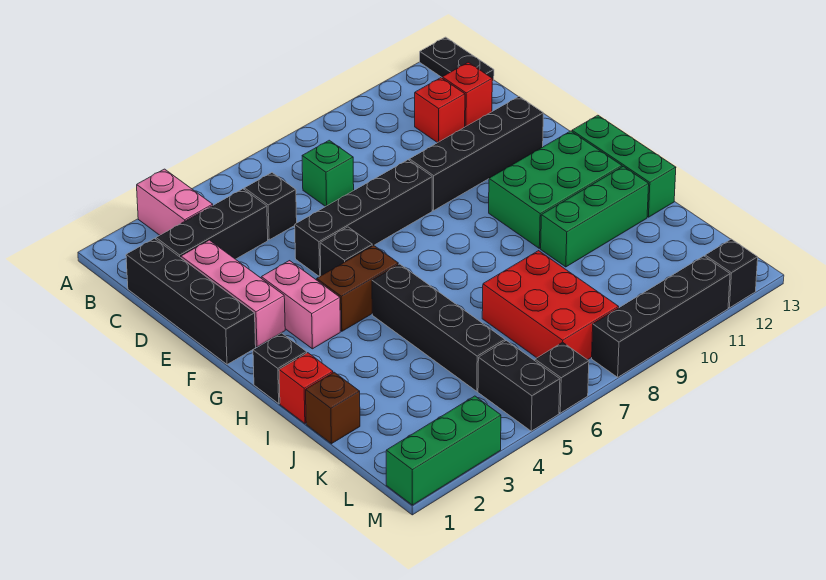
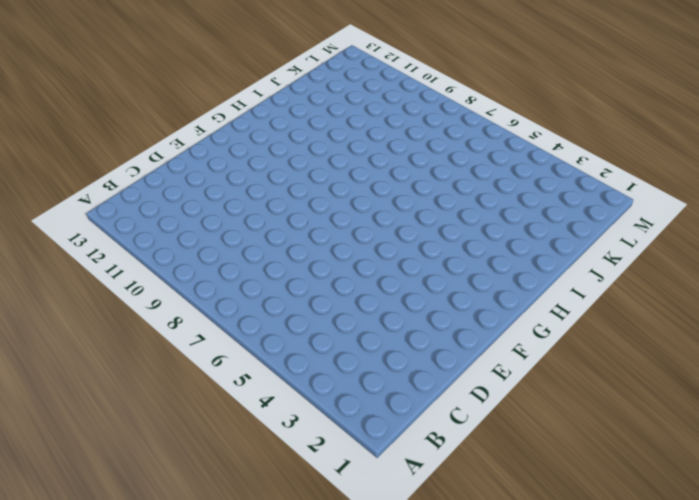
none -> pink brick A3:B3 level 1
none -> black plate A13:B13 level 1
none -> black brick C1:F1 level 1

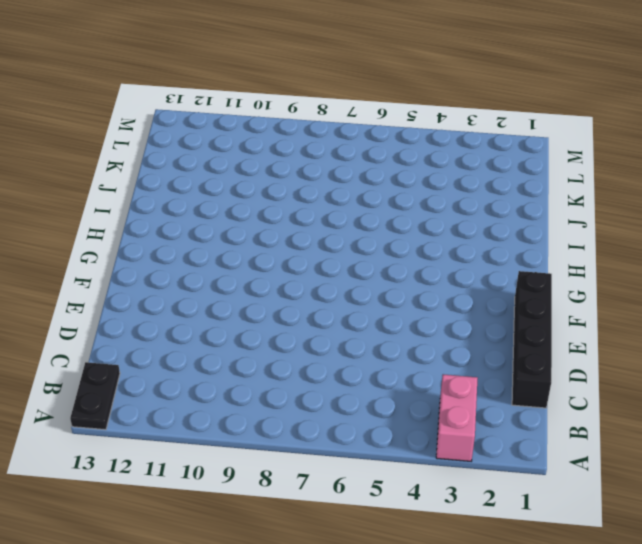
none -> black brick C2:C4 level 1
none -> black brick C5 level 1
none -> green brick C7 level 1

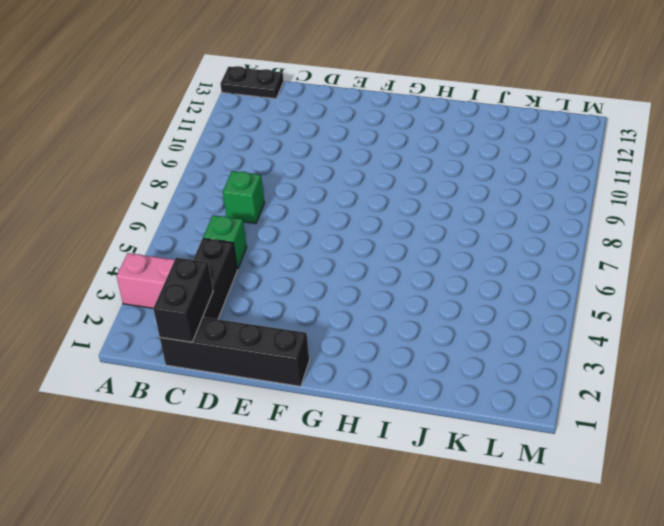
black brick C1:C2 level 2 -> black brick L5:M5 level 1
green brick C5 level 1 -> black brick C5 level 1
none -> red brick C11 level 1
none -> red brick C12 level 1
none -> pink brick D2:F2 level 1

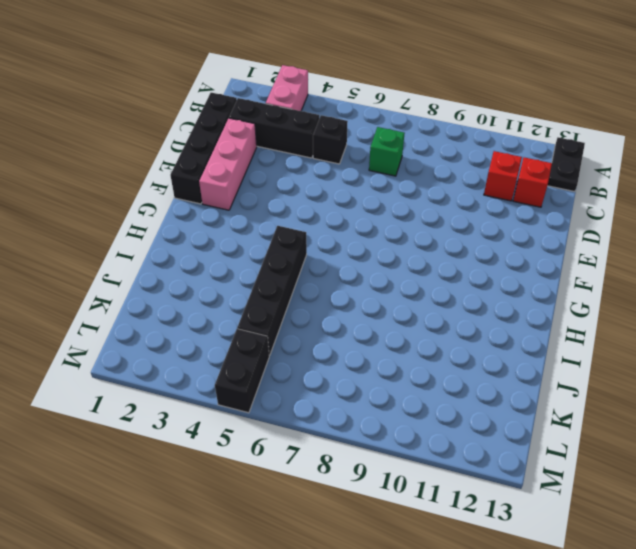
none -> black brick E5:E8 level 1
none -> black brick E9:E12 level 1
none -> pink brick F3:G3 level 1

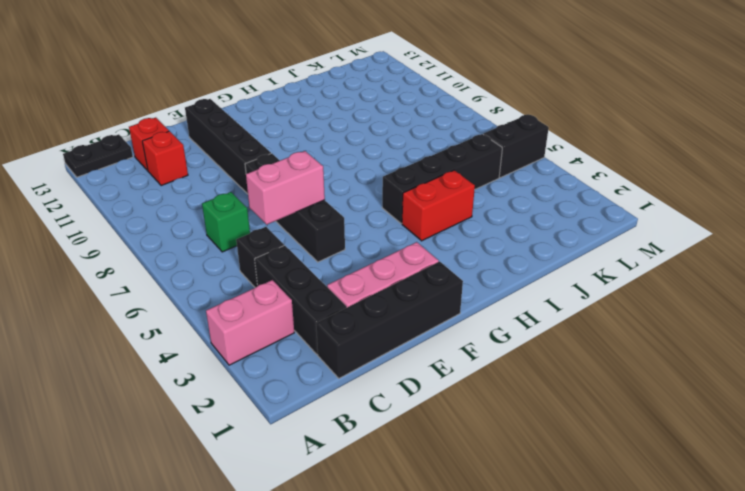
pink brick D6:E6 level 2 -> pink brick F3:G3 level 1
red brick H4:I4 level 1 -> none
none -> black brick F5 level 1
none -> brown brick G4:G5 level 1
none -> green brick G10:H12 level 1

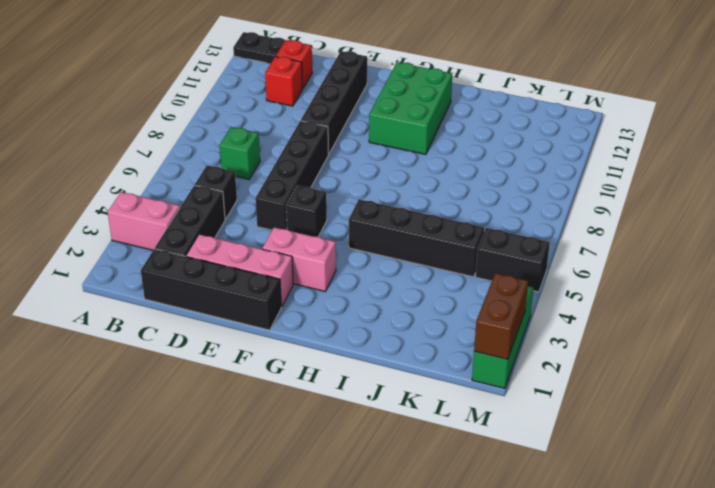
brown brick M1:M2 level 2 -> brown brick G4:G5 level 1
none -> green brick G13:I13 level 1
none -> black brick H1 level 1
none -> red brick I1 level 1

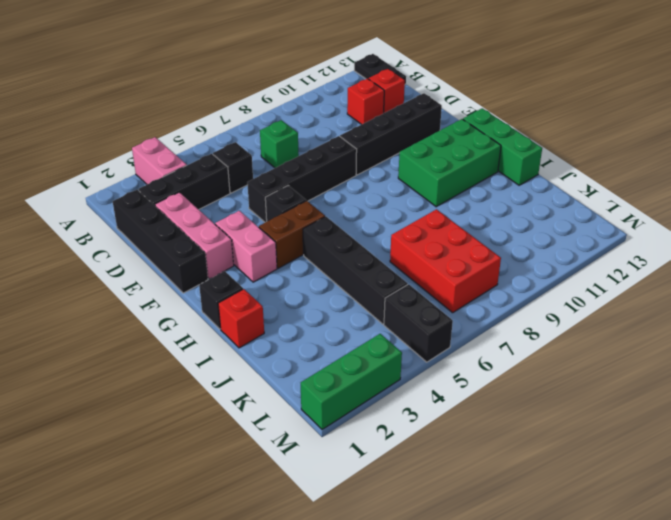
none -> green brick I10:I12 level 1
none -> brown brick J1 level 1
none -> black brick M6 level 1

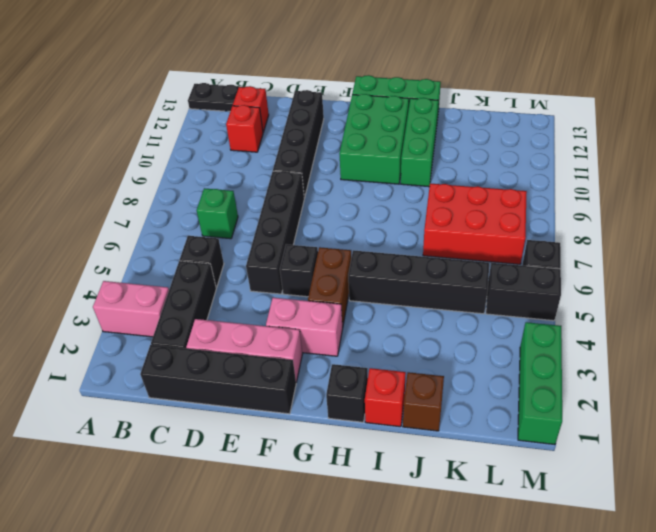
none -> black brick M8:M11 level 1
none -> black brick M12 level 1

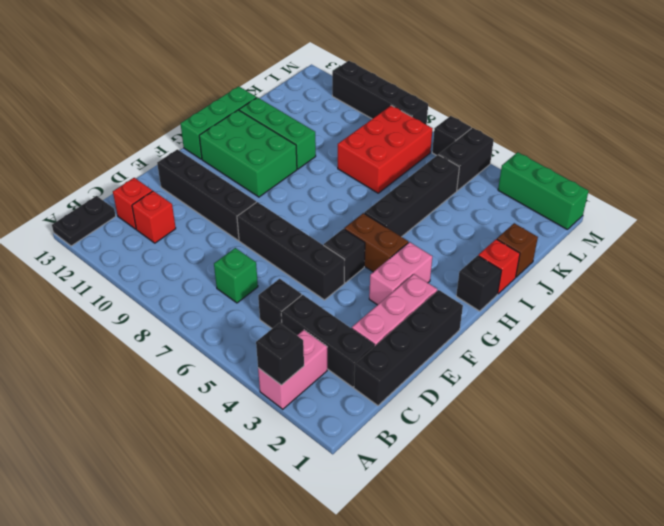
black brick A3 level 2 -> black brick M12 level 1

